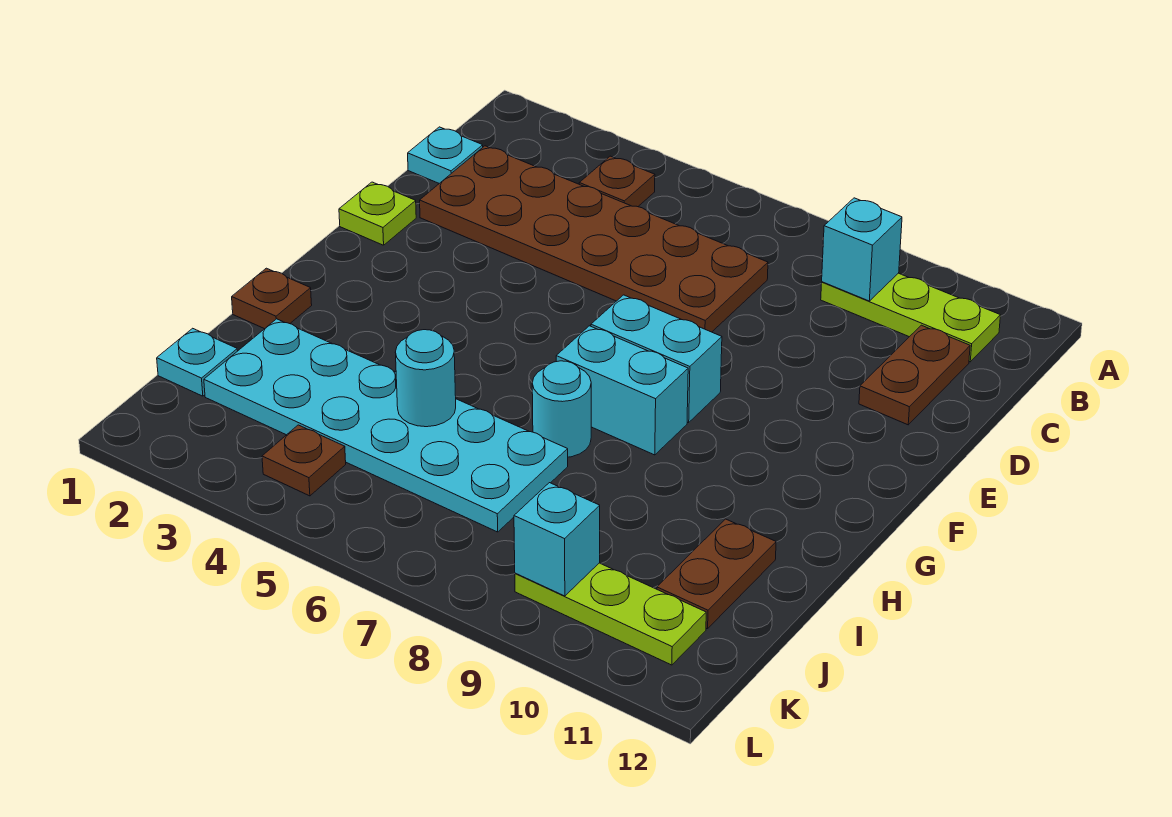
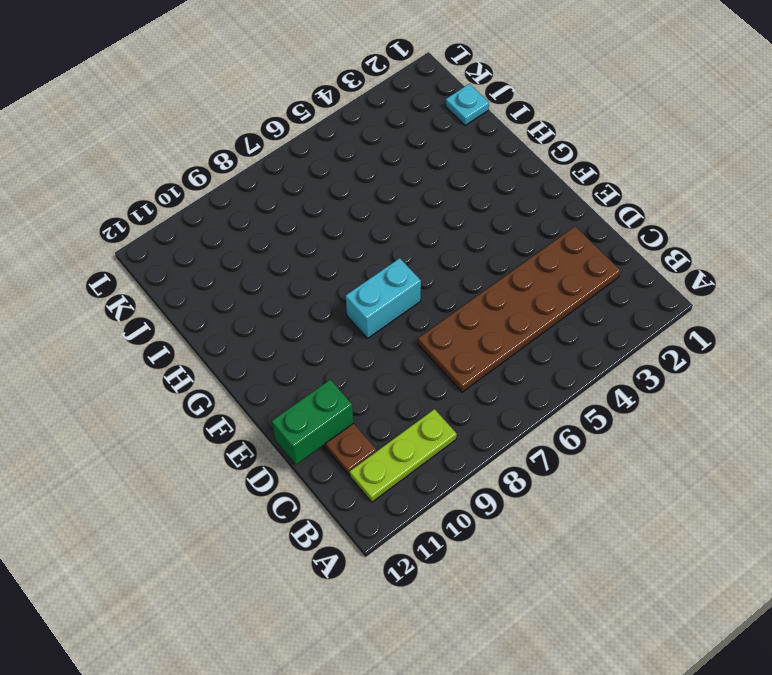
green brick D11:D12 level 2 -> none
none -> brown plate B4 level 1
none -> cyan plate C1 level 1
none -> lime plate E1 level 1

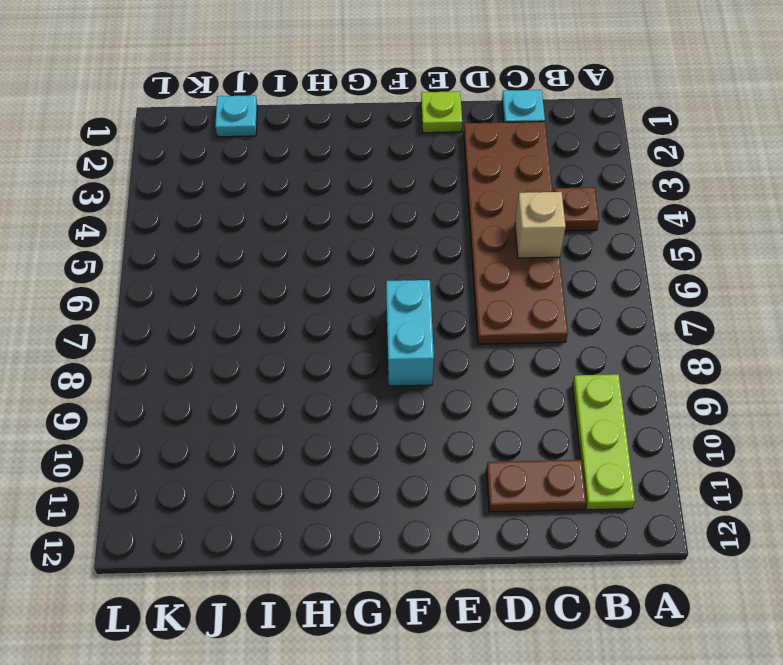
tan brick C5 level 2 -> none
none -> cyan brick G7:G8 level 1
none -> brown plate H1 level 1
none -> cyan round brick H7 level 1

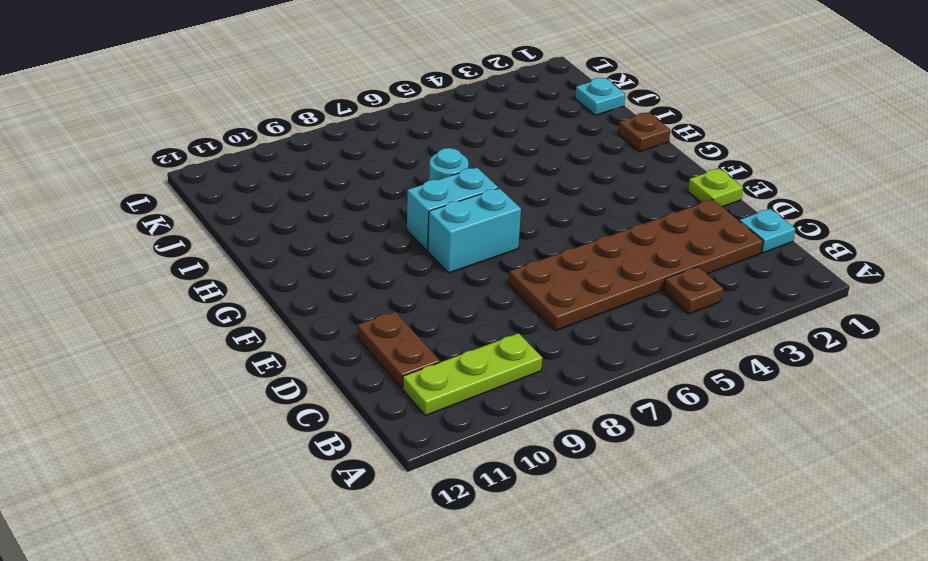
none -> cyan plate I2:J7 level 1
none -> brown plate I11:J11 level 1
none -> brown plate K4 level 1

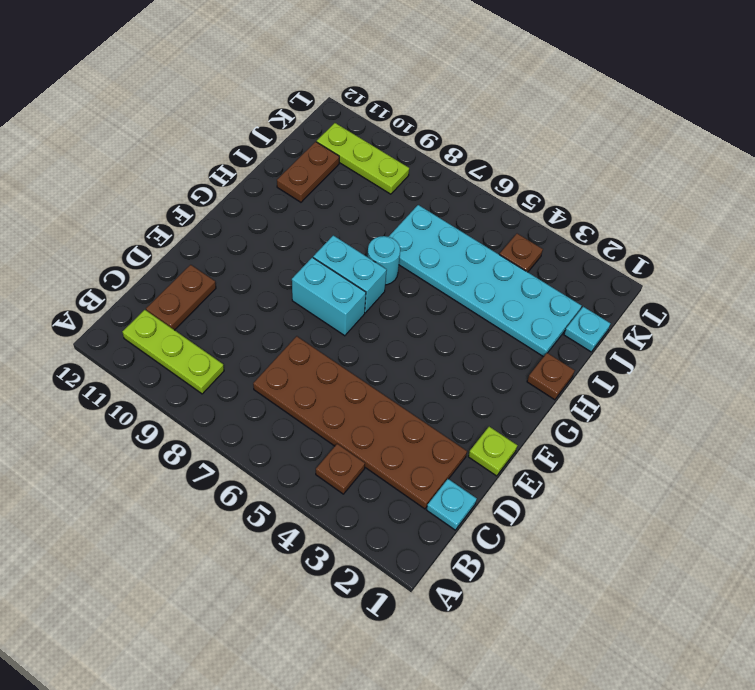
none -> cyan brick B9 level 2
none -> cyan round brick I5 level 2
none -> cyan brick K9 level 2

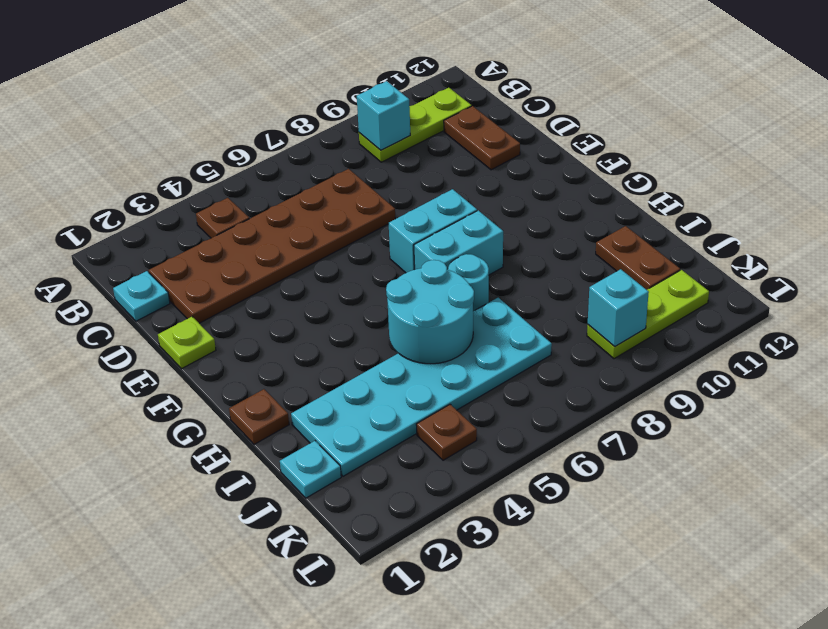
cyan round brick H5:I6 level 2 -> cyan round brick I5 level 2

